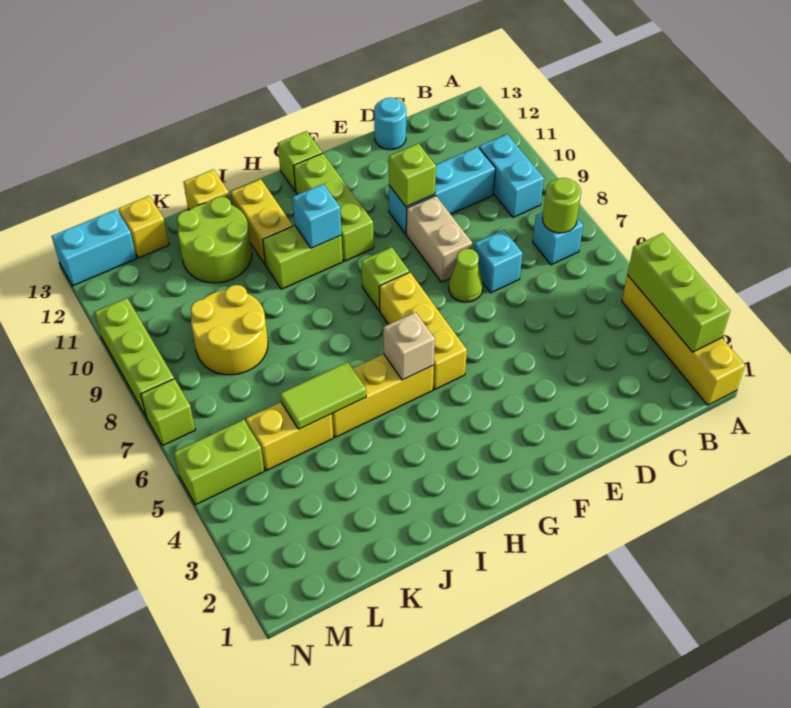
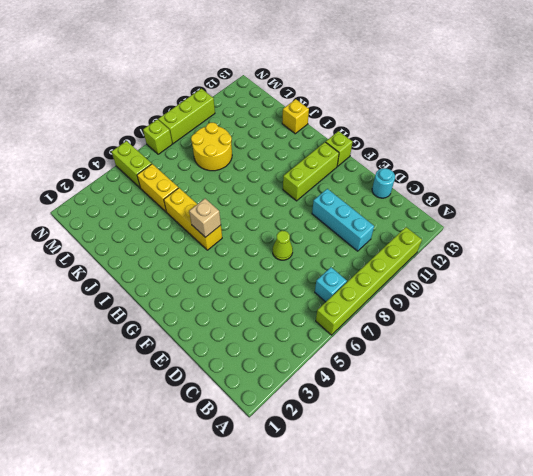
lime brick A6:A11 level 1 -> none
none -> yellow brick A1:A4 level 1
none -> cyan brick B9:B10 level 1
none -> cyan brick D7 level 1
none -> tan brick E8:E9 level 1

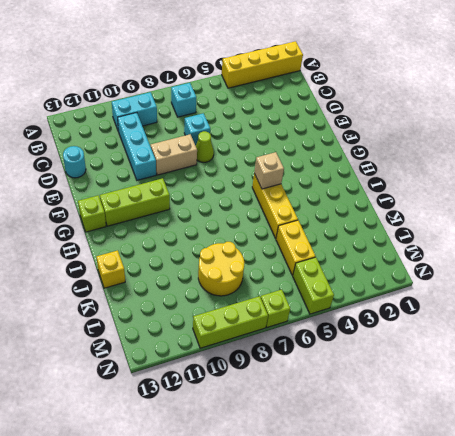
none -> yellow brick G5:G7 level 1
none -> lime brick G8 level 1
none -> lime brick H10:I10 level 1
none -> yellow brick I11:I12 level 1

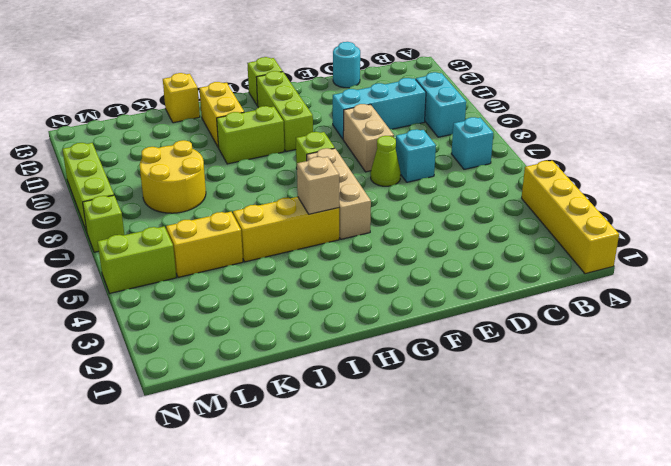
tan brick G5:G7 level 1 -> yellow brick G5:G7 level 1
none -> lime round brick J11:K12 level 1
none -> yellow brick L13 level 1
none -> cyan brick M13:N13 level 1
none -> lime brick A2:A4 level 2

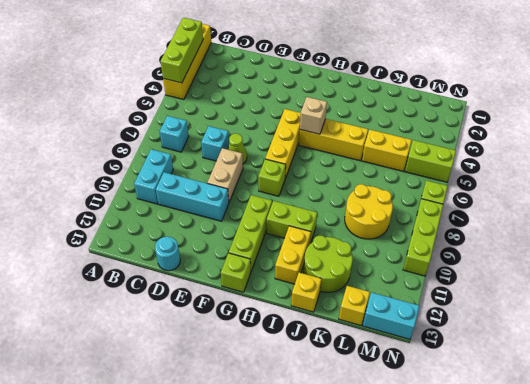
none -> lime round brick B7 level 2
none -> lime brick E10 level 2
none -> cyan brick H10 level 2
none -> lime tile J5:K5 level 2

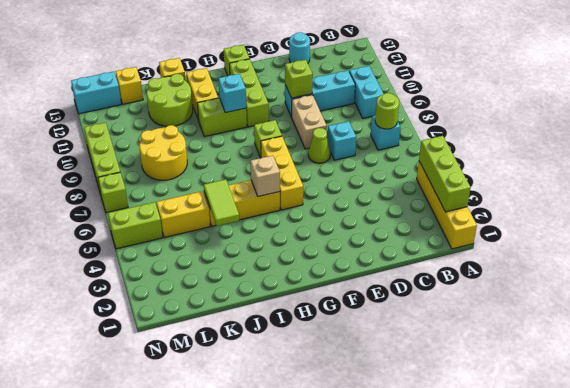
lime tile J4:J5 level 2 -> lime tile J5:K5 level 2

